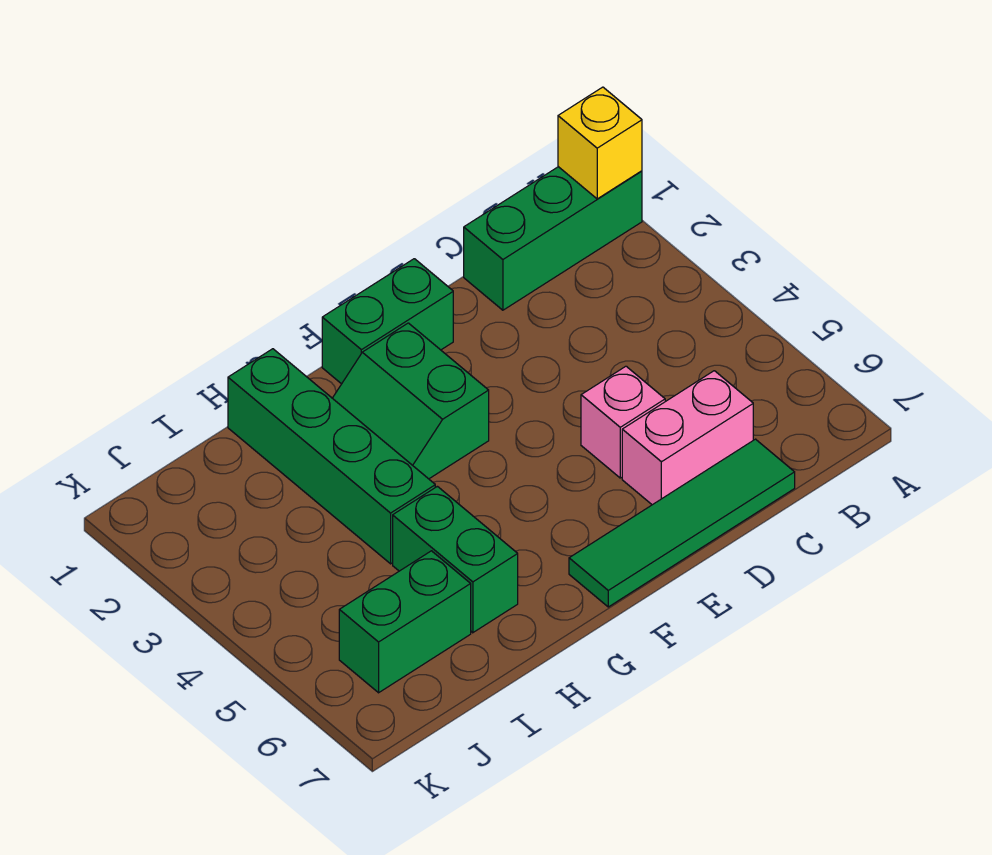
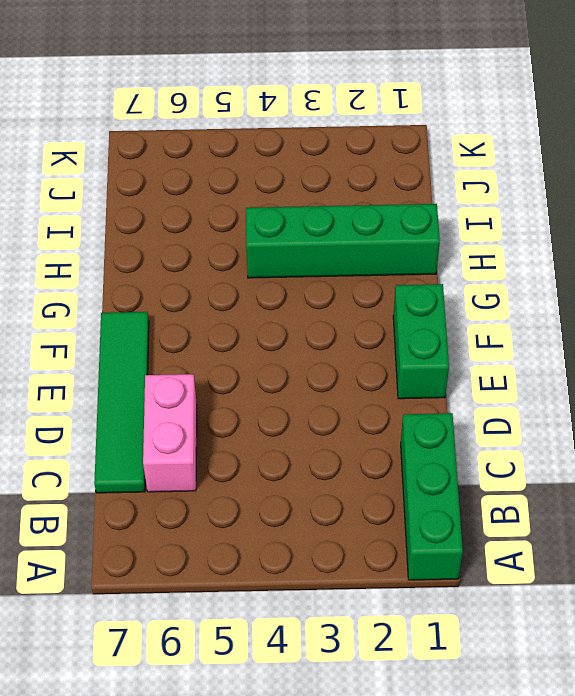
none -> pink brick D5 level 1
none -> green slope F2:G3 level 1 top F

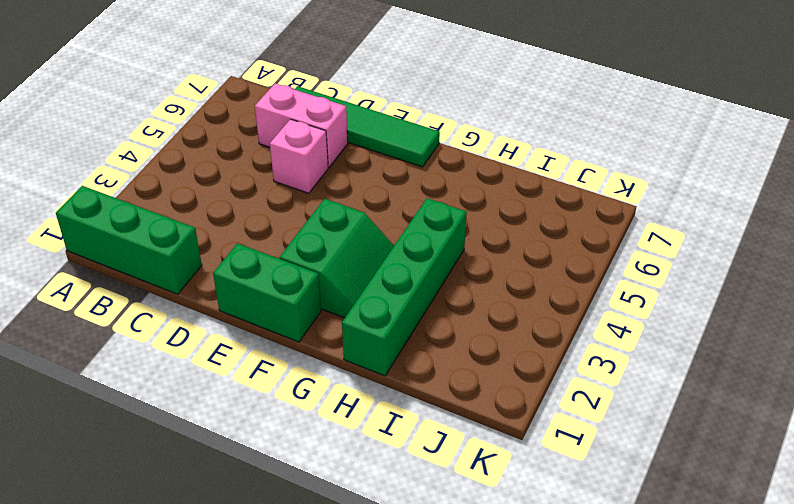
none -> green brick H5:H6 level 1
none -> green brick I6:J6 level 1

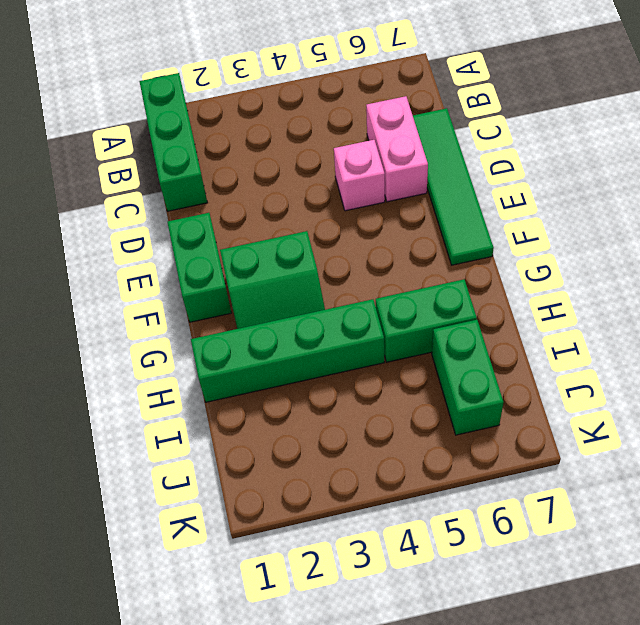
none -> yellow brick A1 level 2

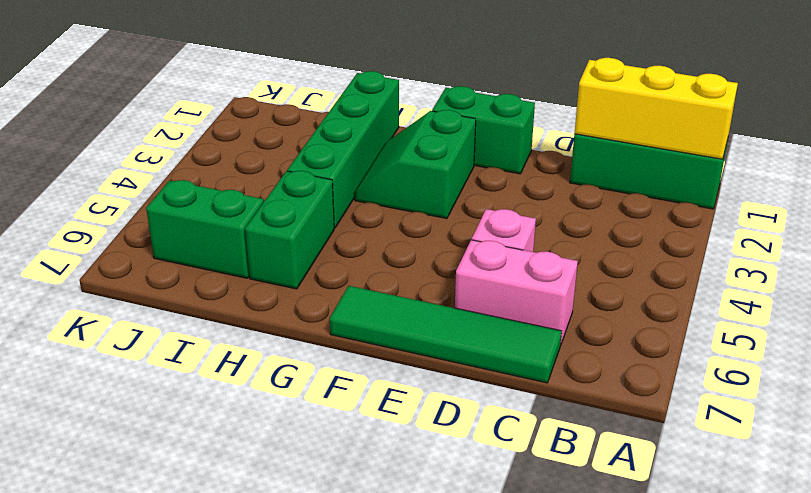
yellow brick A1:C1 level 2 -> yellow brick A1 level 2

